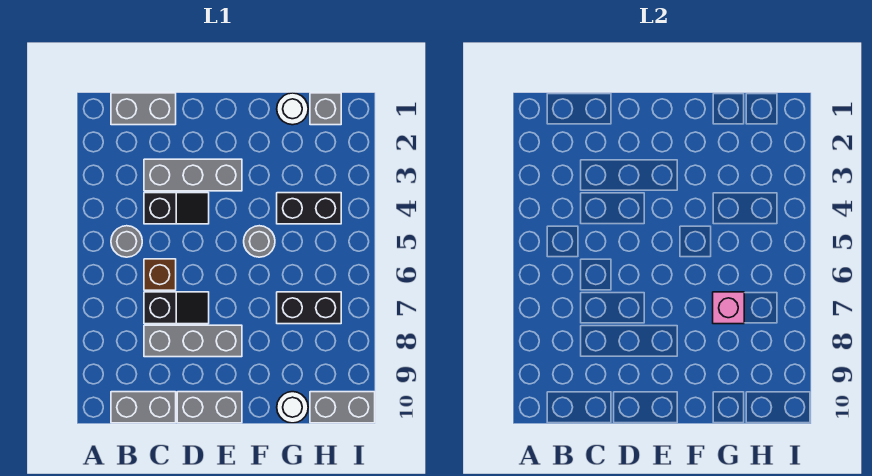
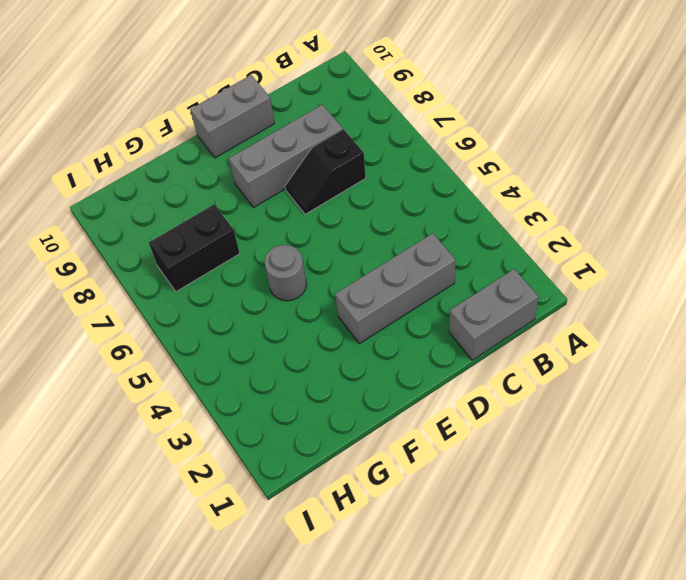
none -> grey round brick B5 level 1
none -> grey brick B10:C10 level 1
none -> black slope C4:D4 level 1 top C

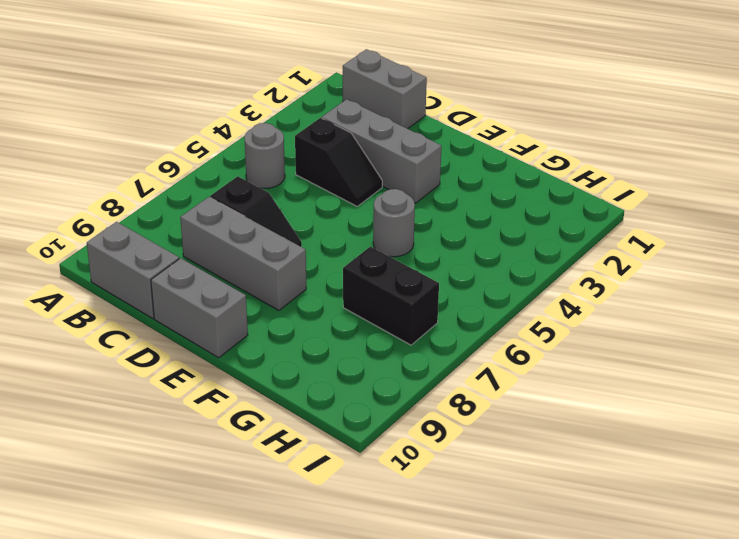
none -> brown brick C6 level 1
none -> white round brick G1 level 1
none -> black brick G4:H4 level 1

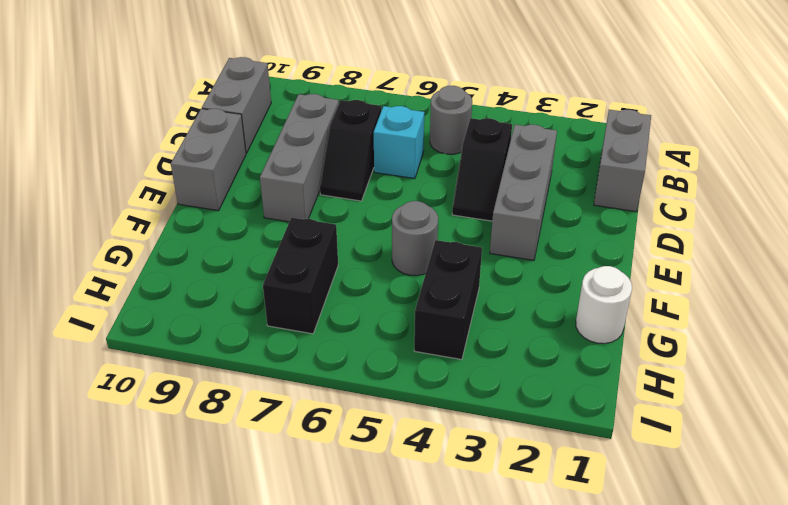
cyan brick C6 level 1 -> brown brick C6 level 1
none -> white round brick G10 level 1
none -> grey brick H1 level 1
none -> grey brick H10:I10 level 1

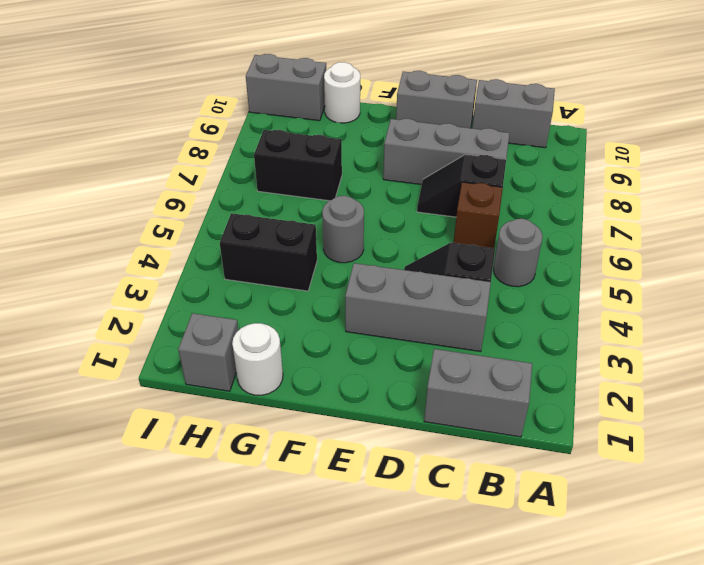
none -> pink brick G7 level 2

